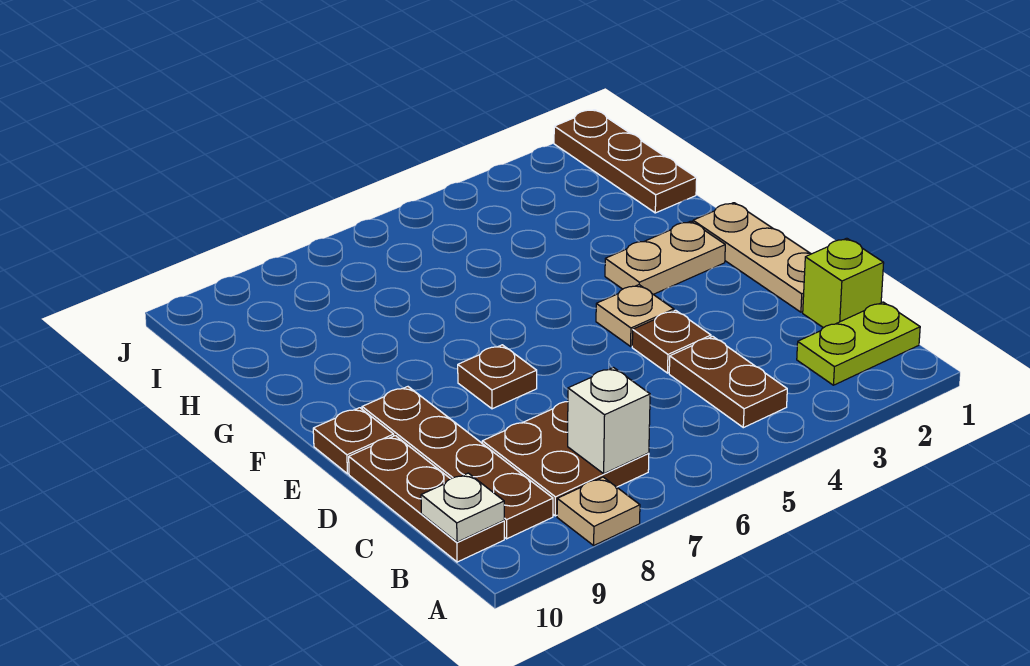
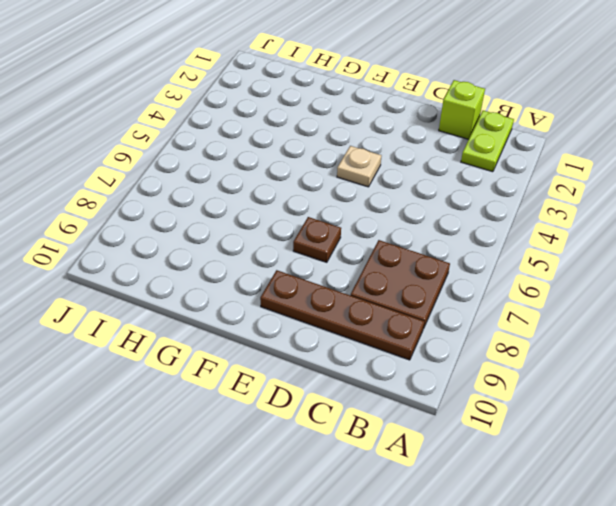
none -> tan plate A8 level 1
none -> brown plate B4:C4 level 1
none -> brown plate B10:D10 level 1

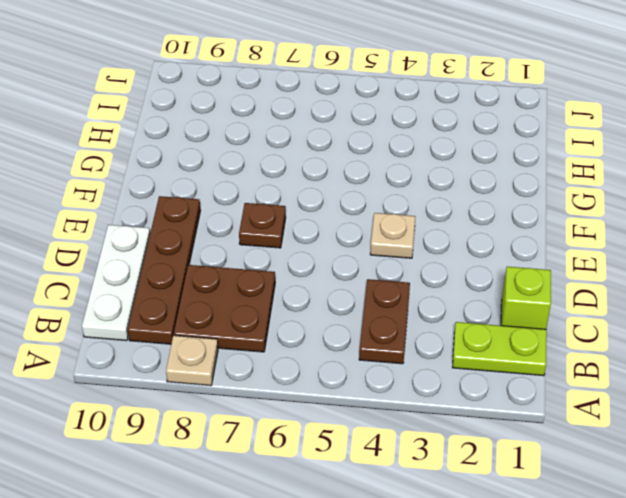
white plate B10:D10 level 1 -> brown plate B10:D10 level 1
none -> tan plate D1:F1 level 1
none -> brown plate D4 level 1
none -> brown plate E10 level 1

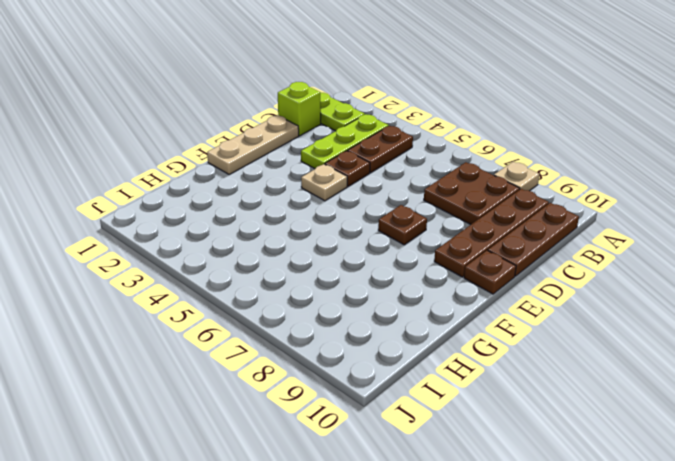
lime plate B3:D3 level 1 -> none
none -> tan plate F2:F3 level 1
none -> brown plate H1:J1 level 1
none -> white brick B7 level 2

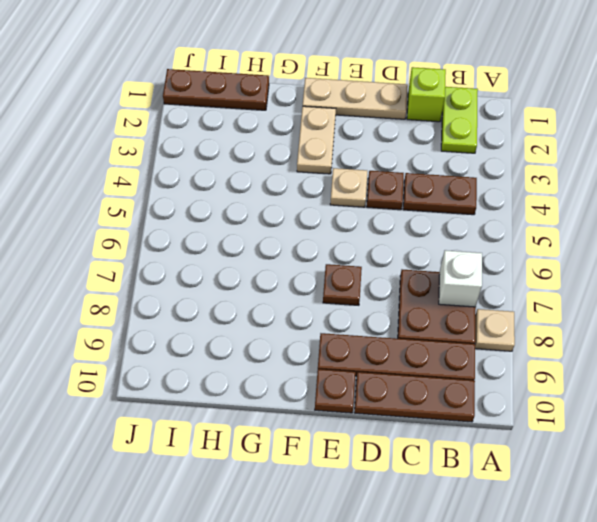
none -> white plate B10 level 2

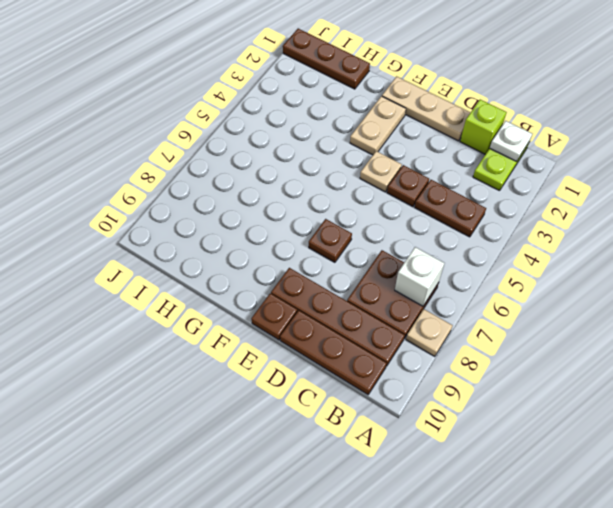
white plate B1 level 2 -> white plate B10 level 2

